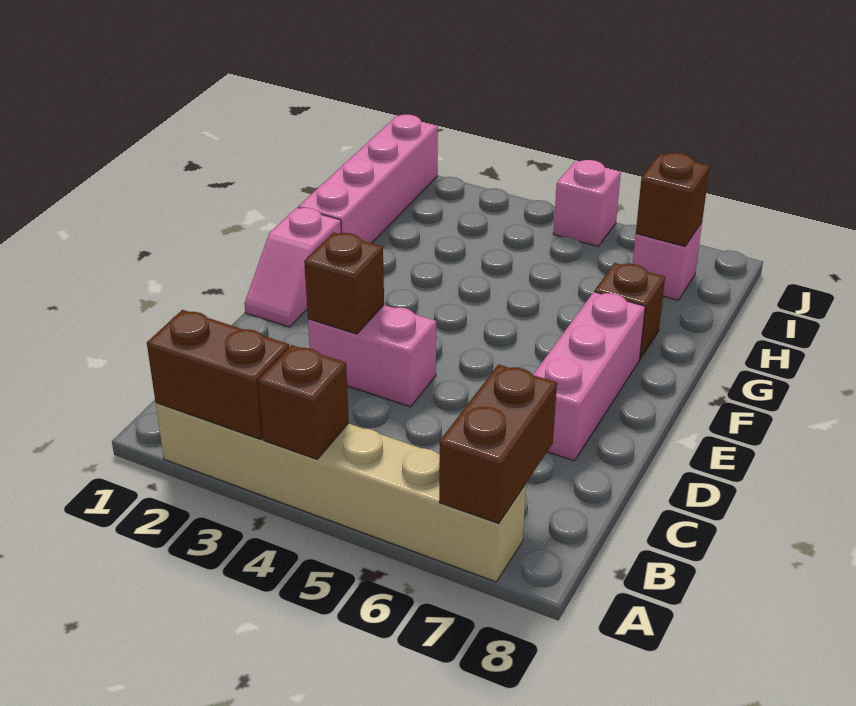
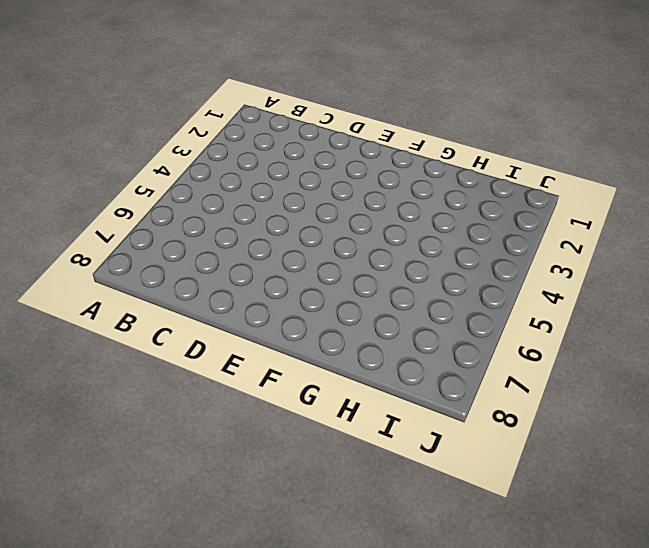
none -> tan brick A2:A7 level 1
none -> pink brick D3:D4 level 1
none -> pink brick D7:F7 level 1

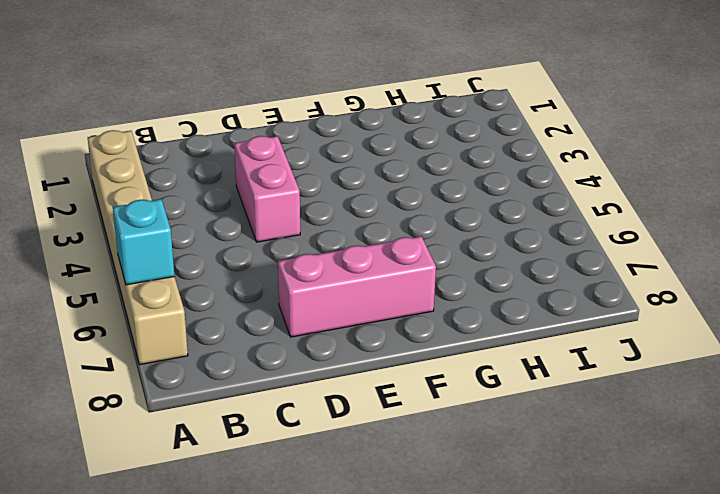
cyan brick A6 level 2 -> none
none -> pink slope E1:F1 level 1 top F
none -> pink brick G1:J1 level 1
none -> brown brick G7 level 1

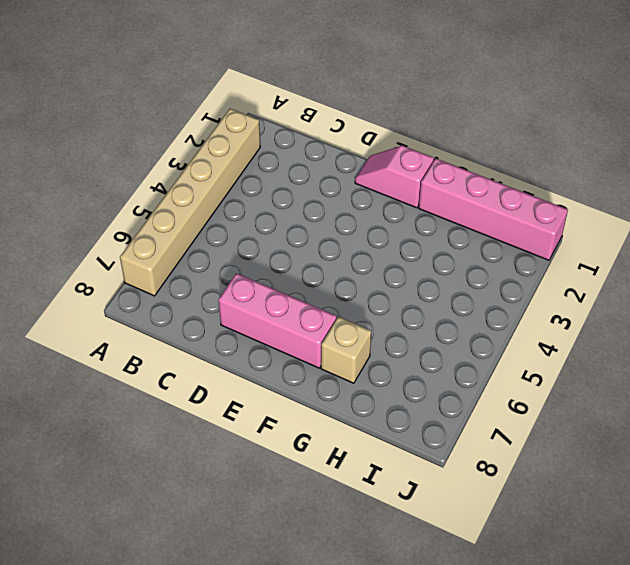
tan brick G7 level 1 -> brown brick G7 level 1
none -> pink brick D3:D4 level 1
none -> pink brick I7 level 1
none -> pink brick J5 level 1

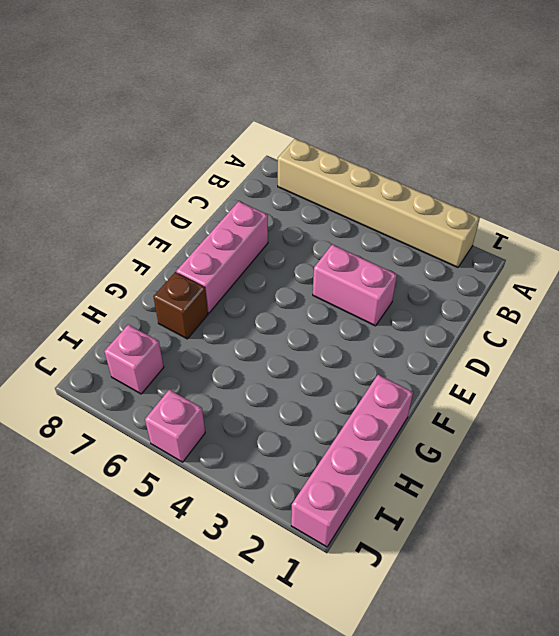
none -> pink slope E1:F1 level 1 top F
none -> brown brick A2:A3 level 2
none -> brown brick A4 level 2

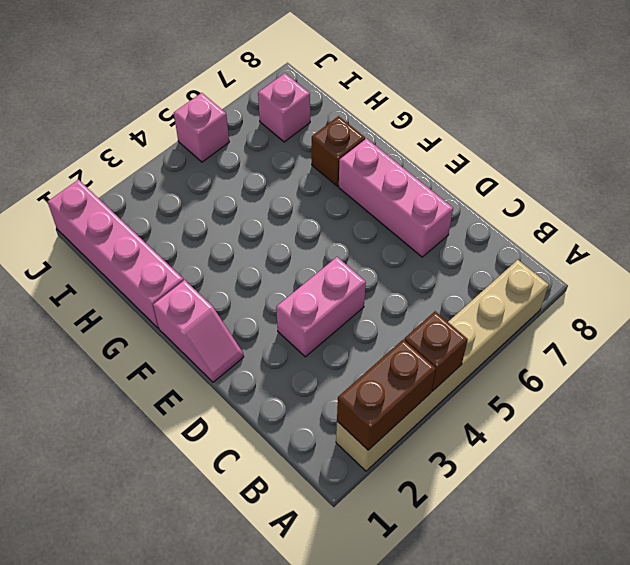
none -> brown brick A7:B7 level 2
none -> brown brick D3 level 2
none -> brown brick I7 level 2

